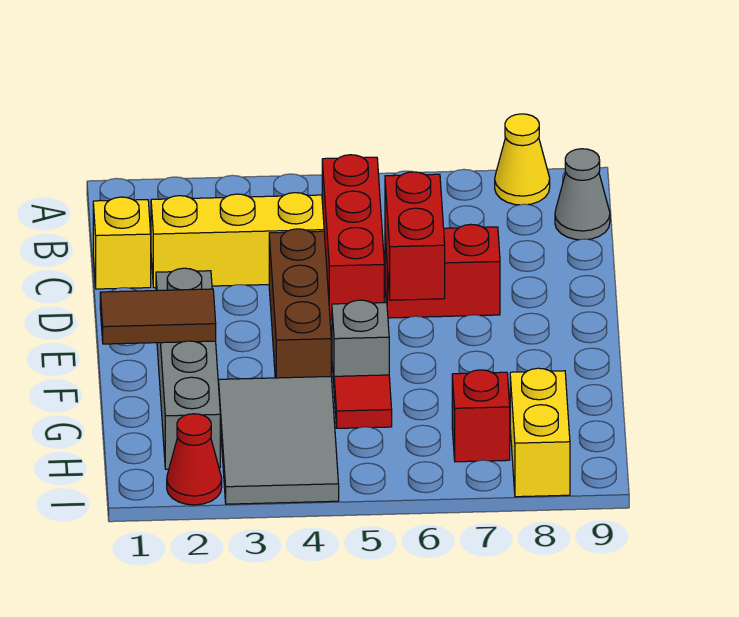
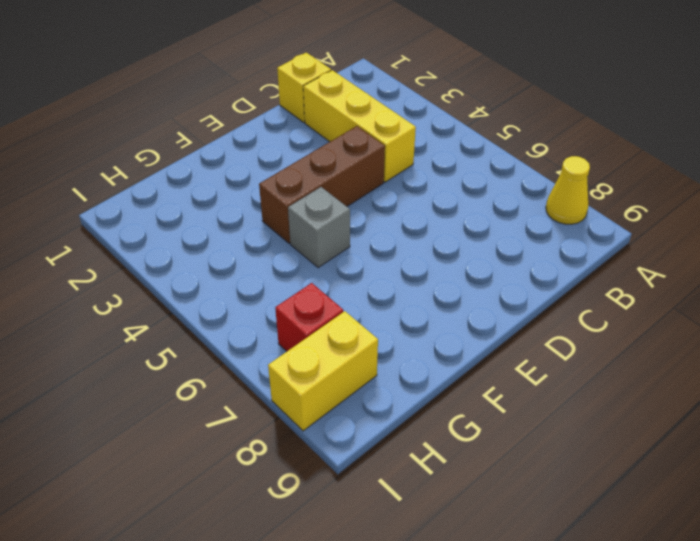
none -> red brick B5:D5 level 1
none -> grey cone B9 level 1
none -> red brick D6:D7 level 1

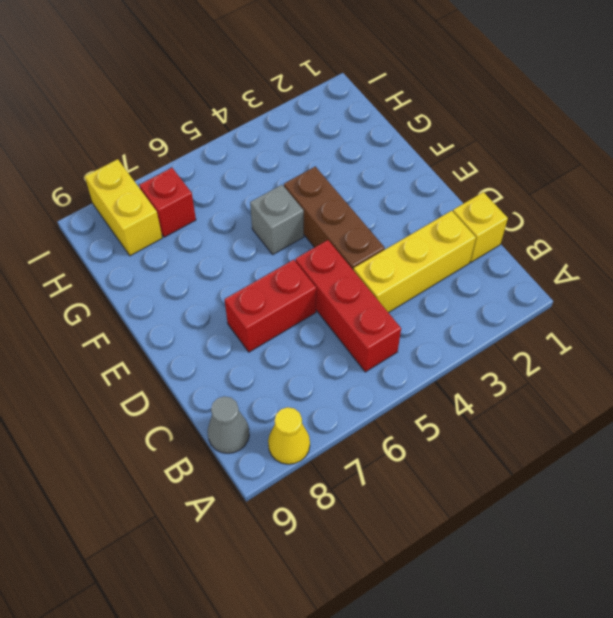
none -> grey brick E2:H2 level 1
none -> grey tile G3:I4 level 1
none -> red tile G5 level 1

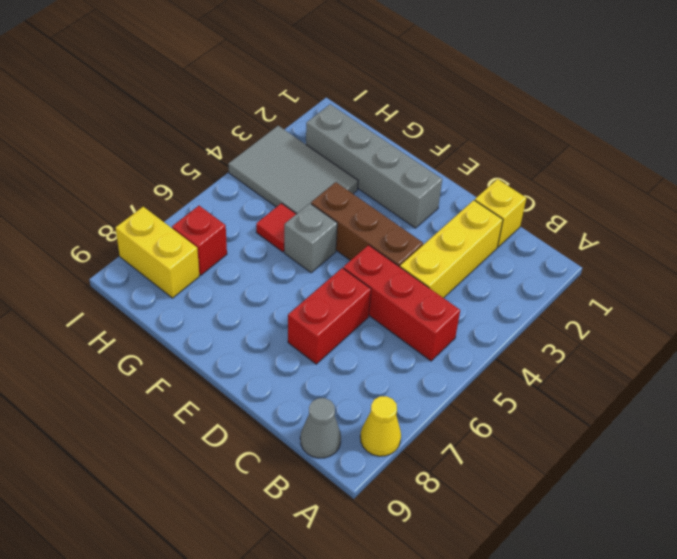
none -> red cone I2 level 1
none -> red brick D6:E6 level 2
none -> brown tile F1:F2 level 2

